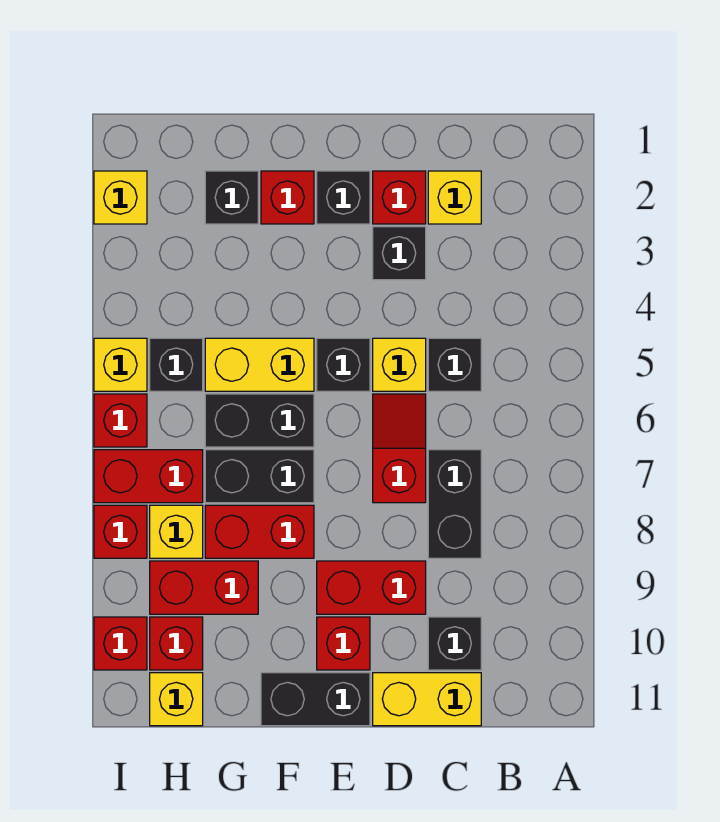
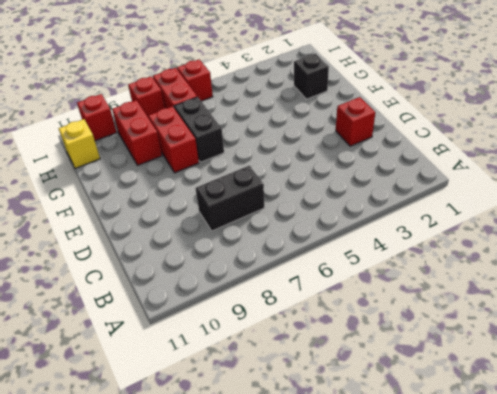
none -> yellow brick C2 level 1
none -> black brick C5 level 1
none -> black brick C10 level 1
none -> yellow brick C11:D11 level 1

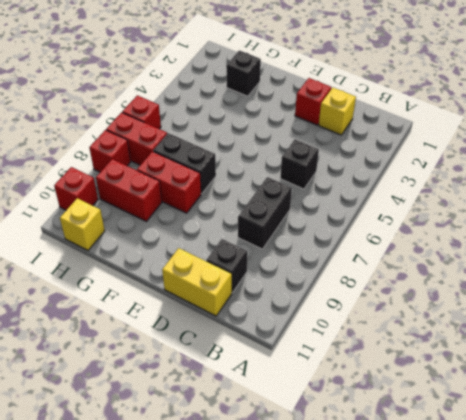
none -> black brick D3 level 1
none -> yellow brick D5 level 1
none -> red slope D6:D7 level 1 top 7
none -> red brick D9:E9 level 1

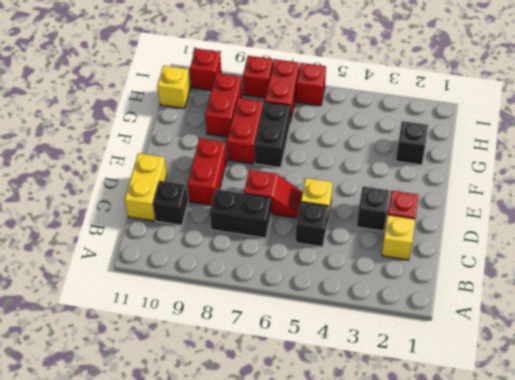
none -> black brick E2 level 1
none -> black brick E5 level 1
none -> red brick E10 level 1
none -> black brick E11:F11 level 1

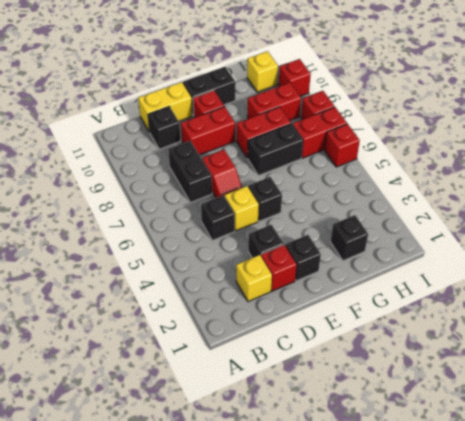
none -> red brick F2 level 1
none -> yellow brick F5:G5 level 1
none -> black brick F6:G6 level 1
none -> black brick H5 level 1

